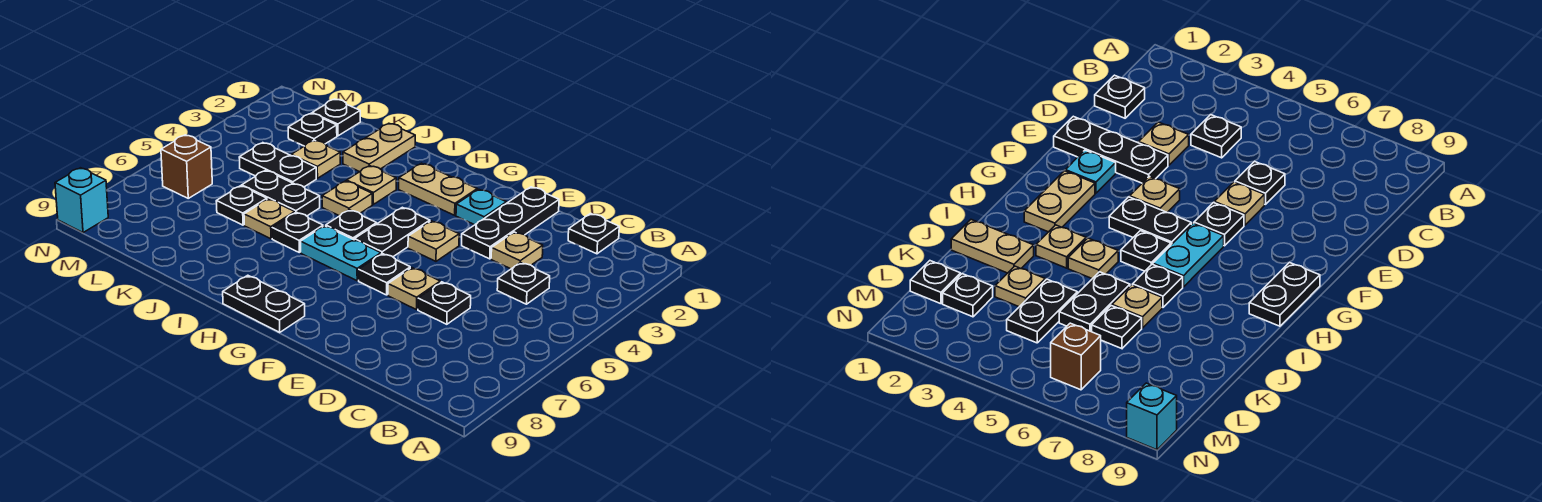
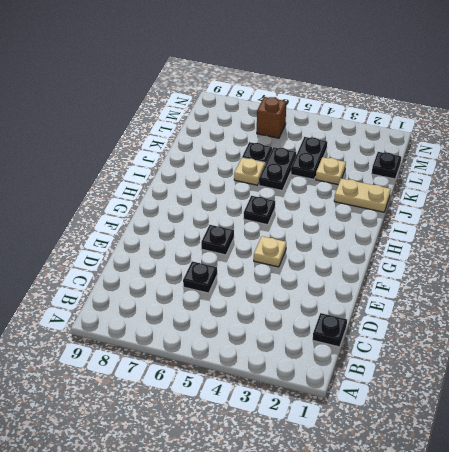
none -> black plate C4 level 1
none -> tan plate D3 level 1
none -> black plate E1:E3 level 1

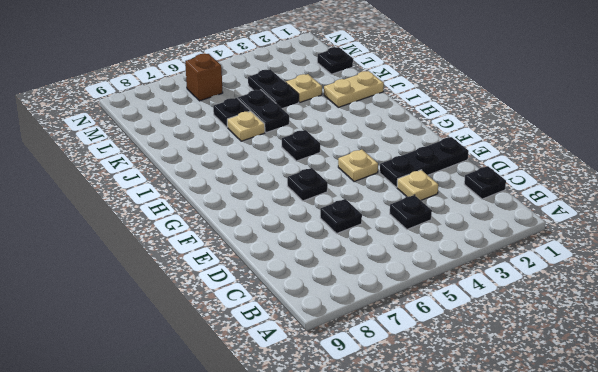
none -> tan plate E6 level 1
none -> cyan plate F2 level 1
none -> tan plate G2:H2 level 1

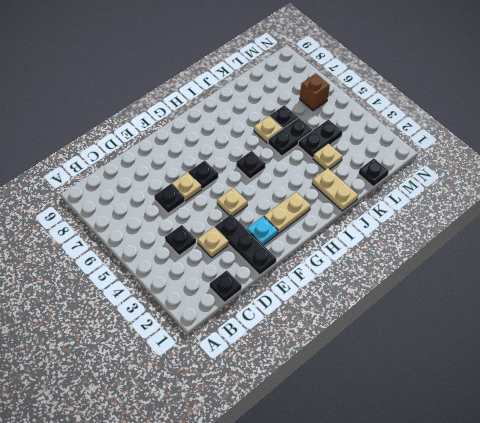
none -> black plate G4:G5 level 1
none -> cyan plate G6:H6 level 1
none -> black plate G9:H9 level 1

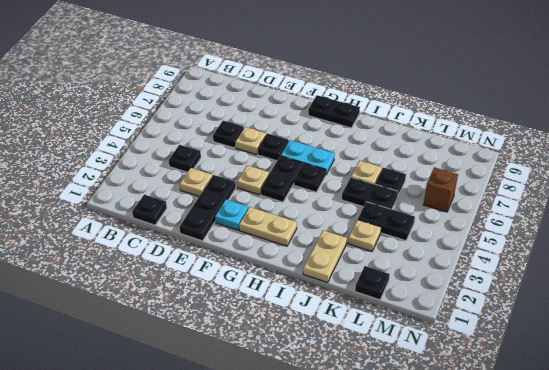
none -> tan plate I3 level 1
none -> tan plate I4 level 1
none -> black plate I6 level 1

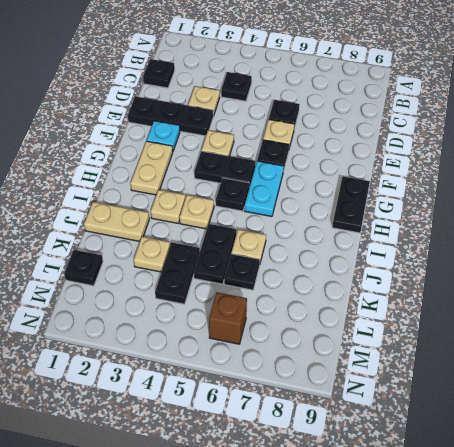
none -> black plate I6 level 1
none -> black plate L2 level 1
none -> cyan brick N9 level 1

